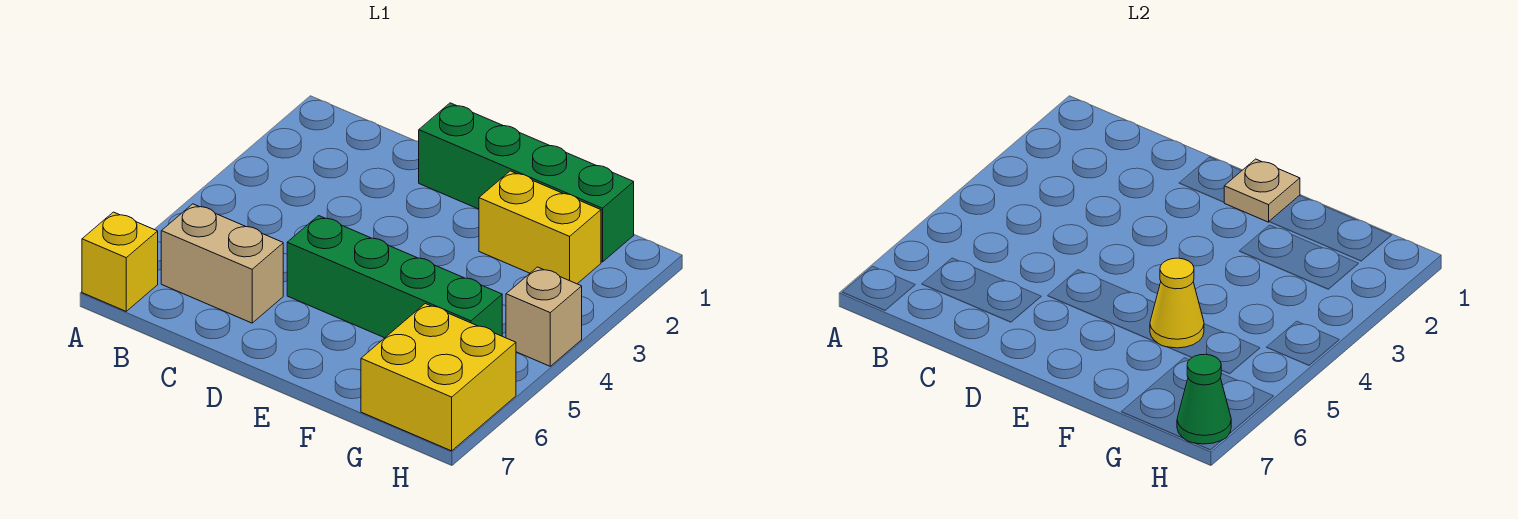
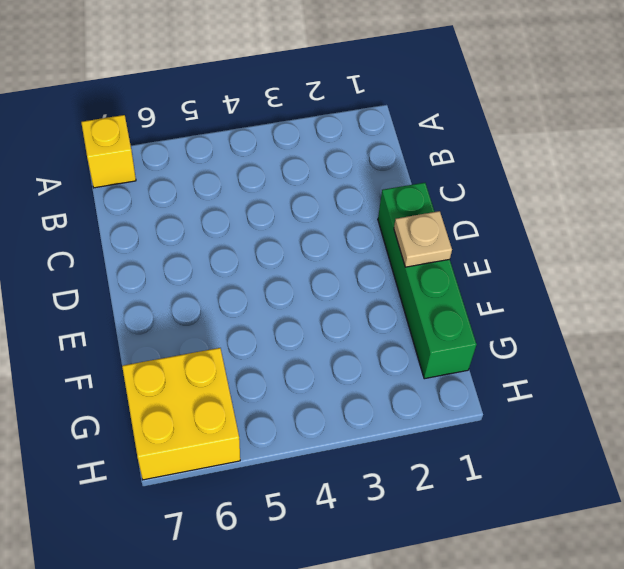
none -> tan brick B6:C6 level 1
none -> green brick D5:G5 level 1

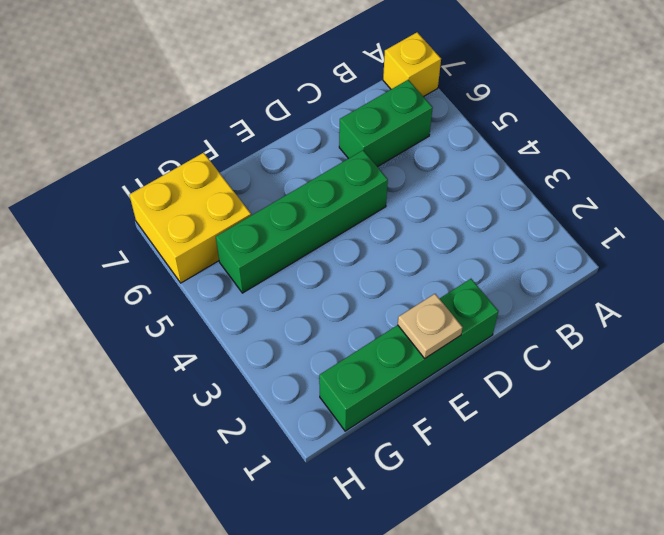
green brick B6:C6 level 1 -> tan brick B6:C6 level 1
none -> yellow brick F2:G2 level 1
none -> tan brick H4 level 1

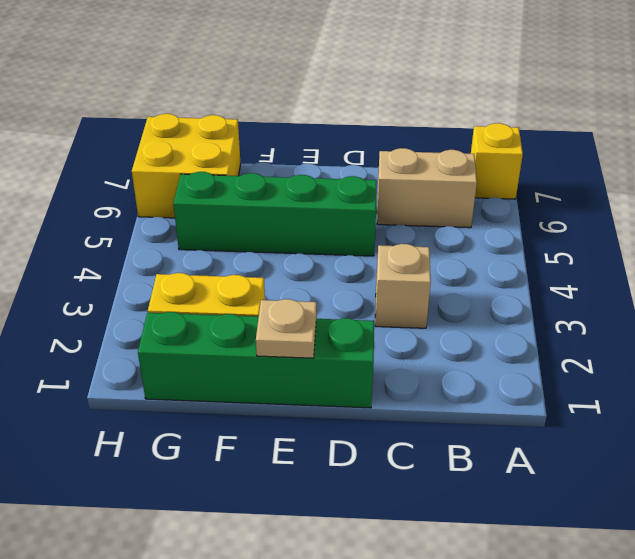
tan brick C3 level 1 -> tan brick H4 level 1
none -> yellow cone F5 level 2
none -> green cone H7 level 2

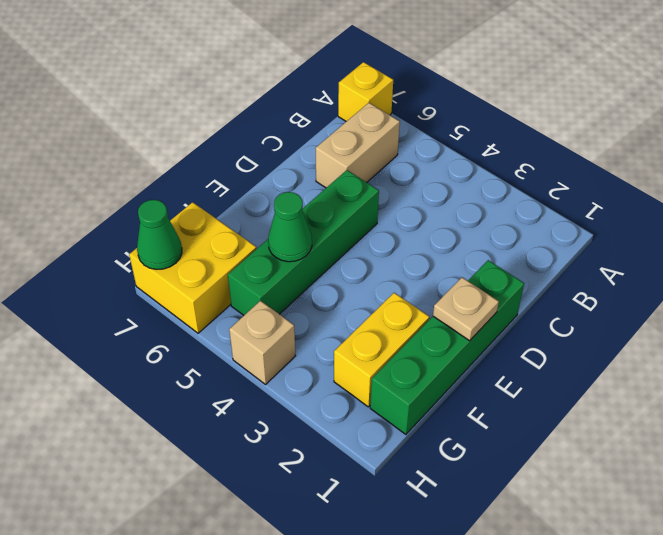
green cone F5 level 2 -> yellow cone F5 level 2

